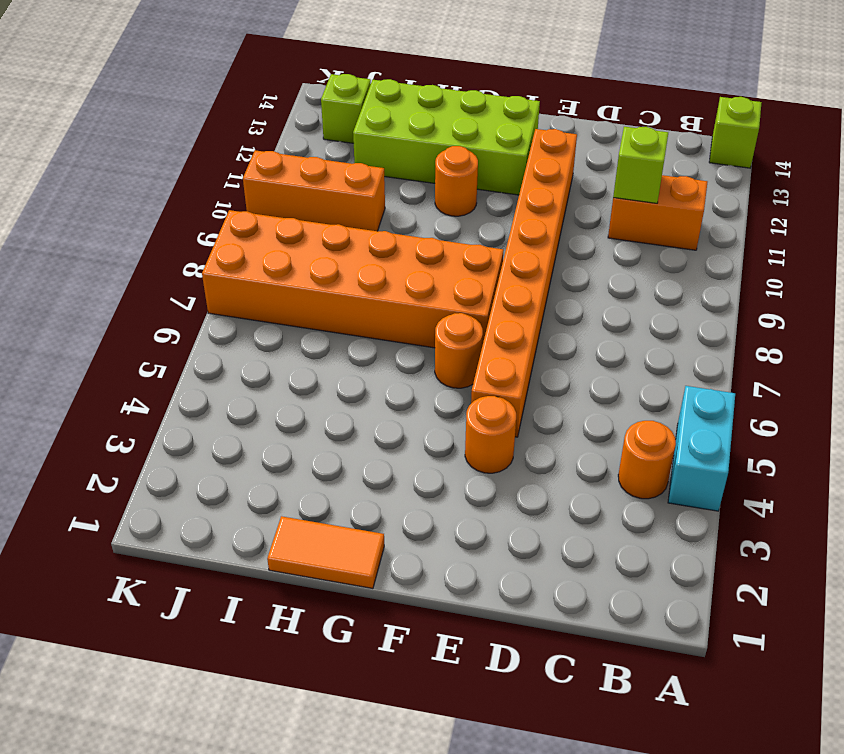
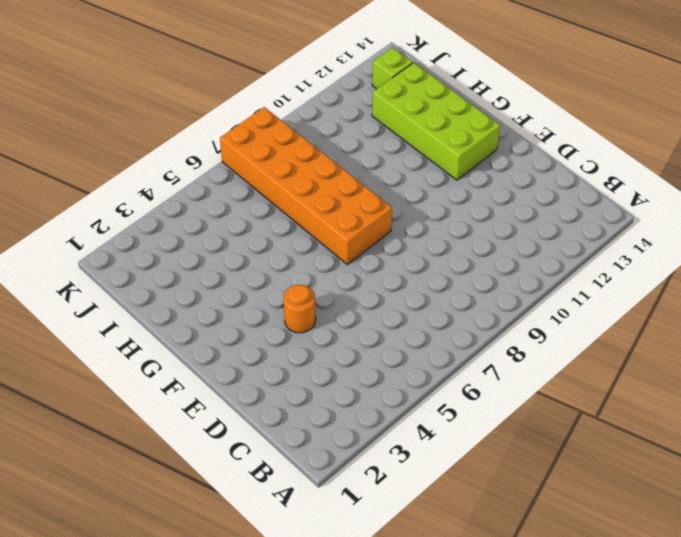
none -> cyan brick A4:A5 level 1
none -> lime brick A14 level 1
none -> orange round brick B4 level 1

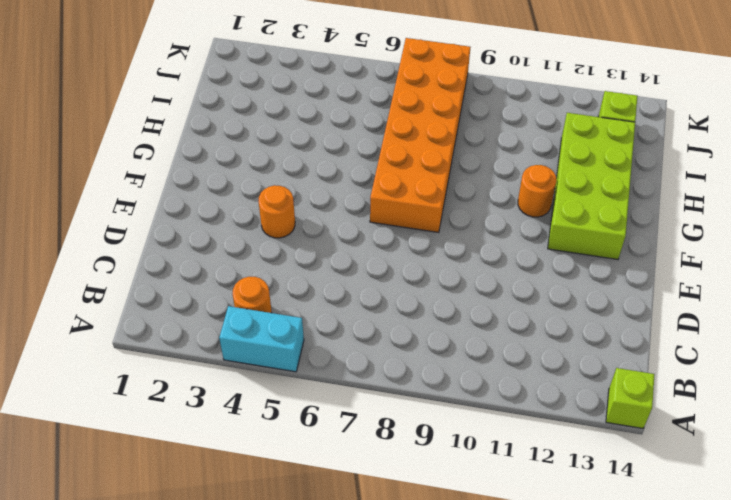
none -> orange brick B11:C11 level 1
none -> orange brick E5:E12 level 1
none -> orange round brick F6 level 1

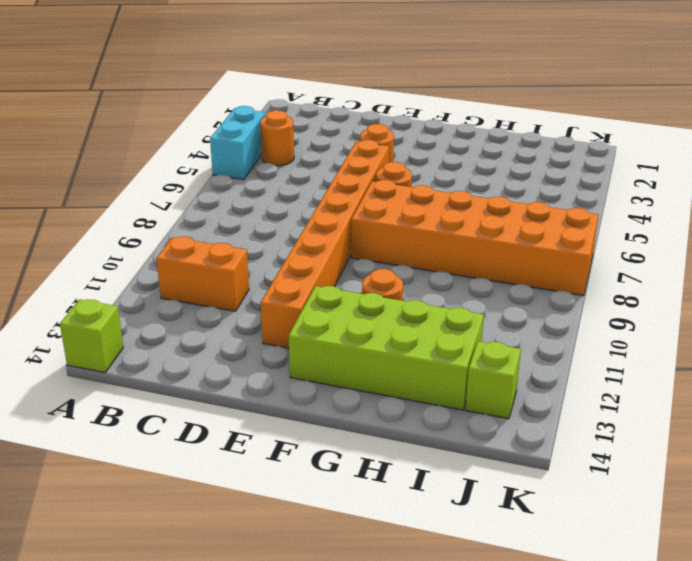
none -> orange tile G1:H1 level 1
none -> orange brick I10:K10 level 1
none -> lime brick C11 level 2

